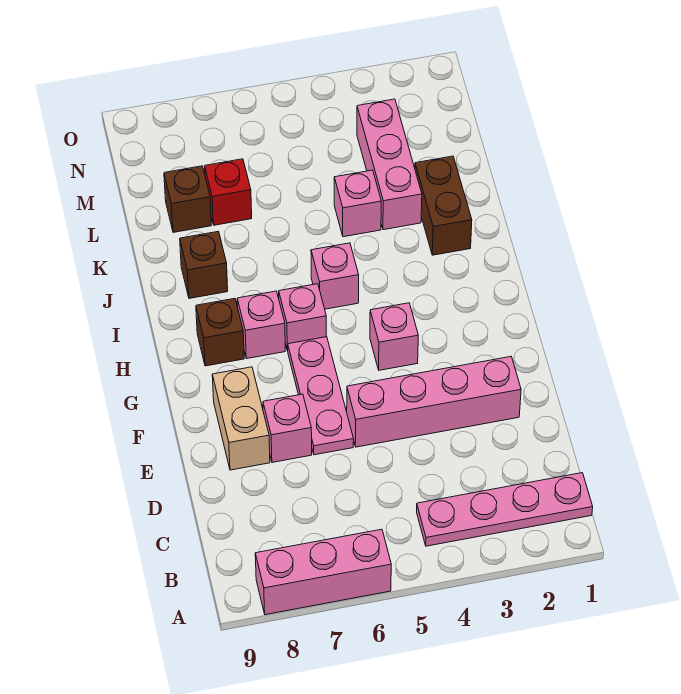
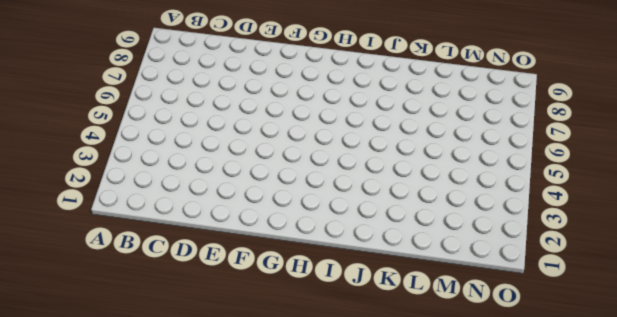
none -> pink brick A6:A8 level 1
none -> pink plate B1:B4 level 1
none -> pink brick E2:E5 level 1

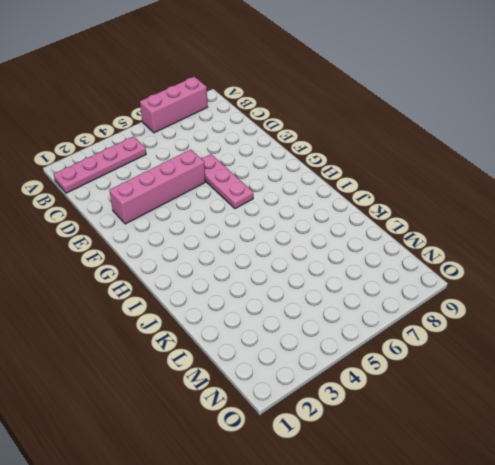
none -> pink brick E7 level 1
none -> tan brick E8:F8 level 1
none -> pink brick G4 level 1

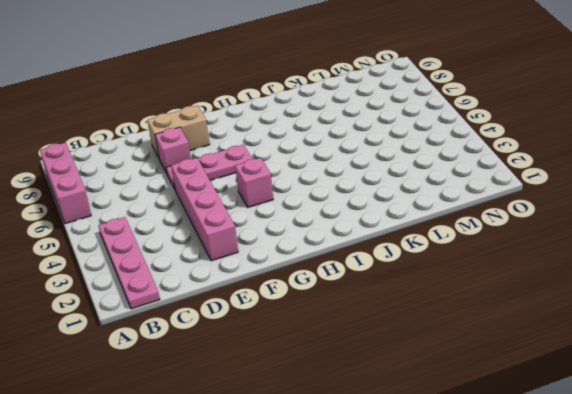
none -> pink brick H6 level 1
none -> pink brick H7 level 1
none -> brown brick H8 level 1

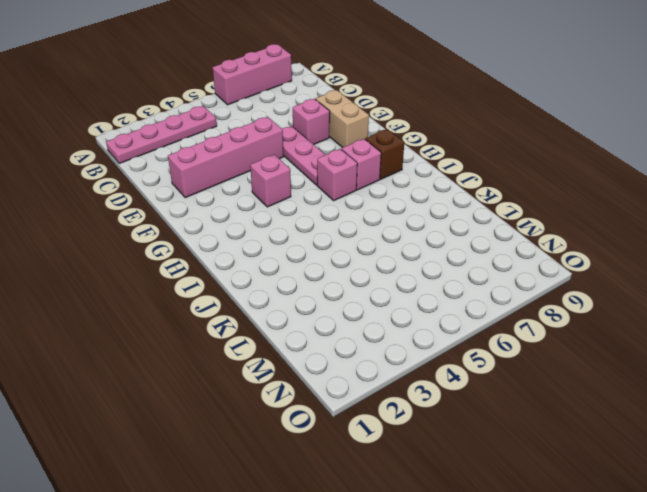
none -> pink brick I5 level 1
none -> brown brick J2:K2 level 1
none -> brown brick J8 level 1

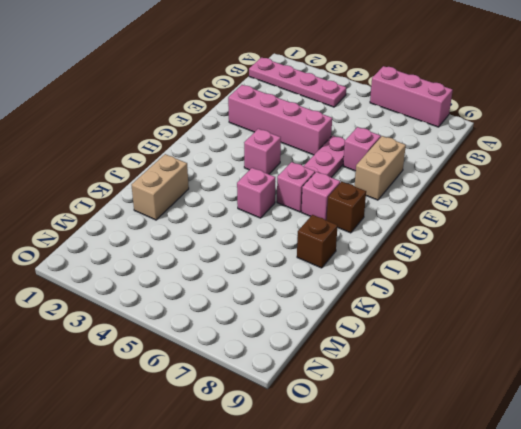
tan brick J2:K2 level 1 -> brown brick J2:K2 level 1
none -> pink brick K3:M3 level 1
none -> pink brick K4 level 1
none -> red brick L7 level 1

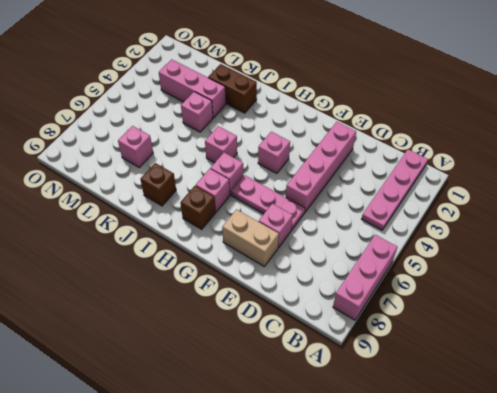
pink brick L7 level 1 -> red brick L7 level 1
none -> brown brick L8 level 1

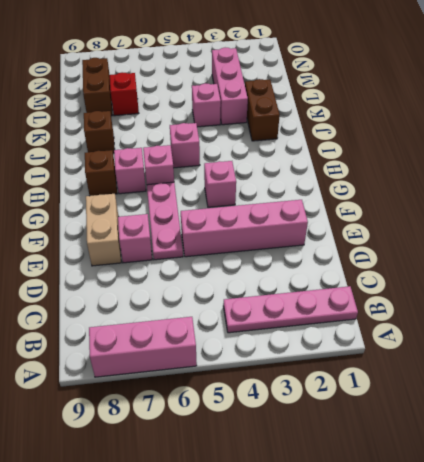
brown brick L8:M8 level 1 -> brown brick L8 level 1

